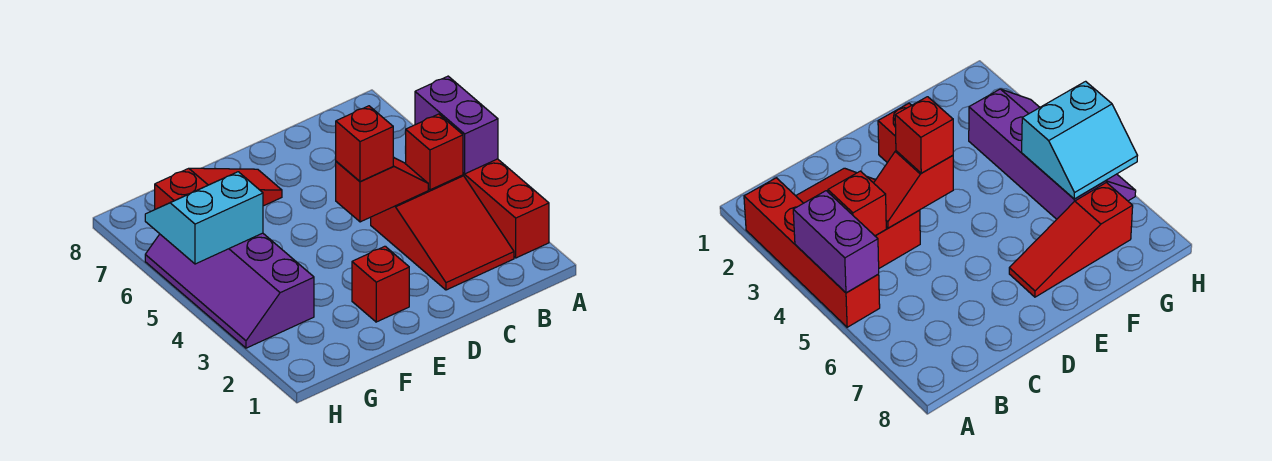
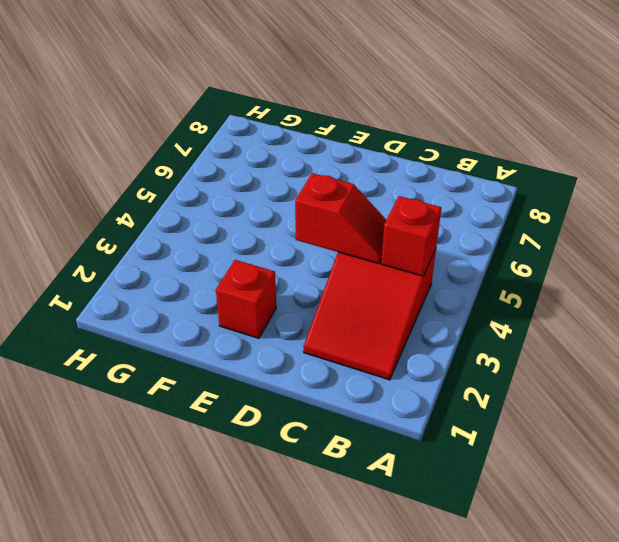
none -> red brick A2:A5 level 1
none -> red slope E7:G7 level 1 top G

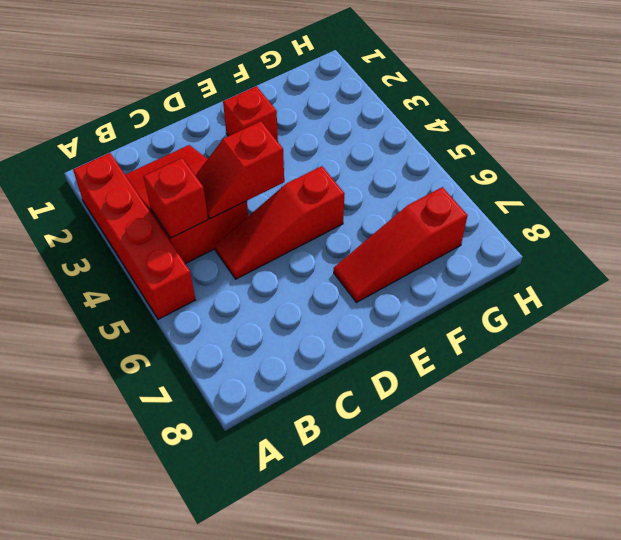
red slope C5:E5 level 1 top E -> none
none -> purple slope G3:H6 level 1 top G
none -> purple brick A4:A5 level 2

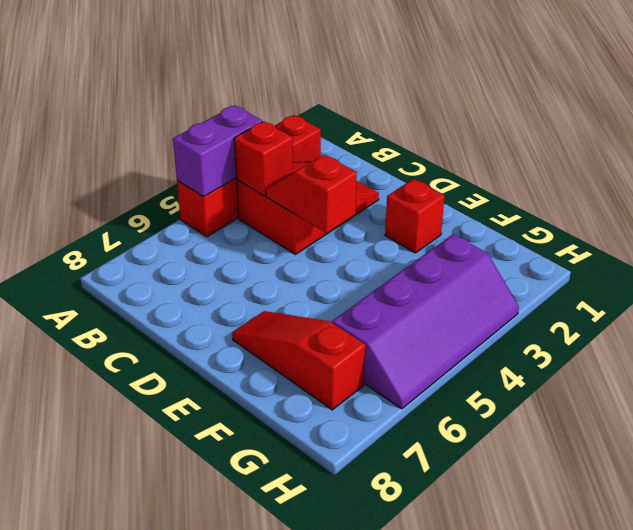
none -> cyan slope G5:H6 level 2 top 5
none -> red brick D4 level 3

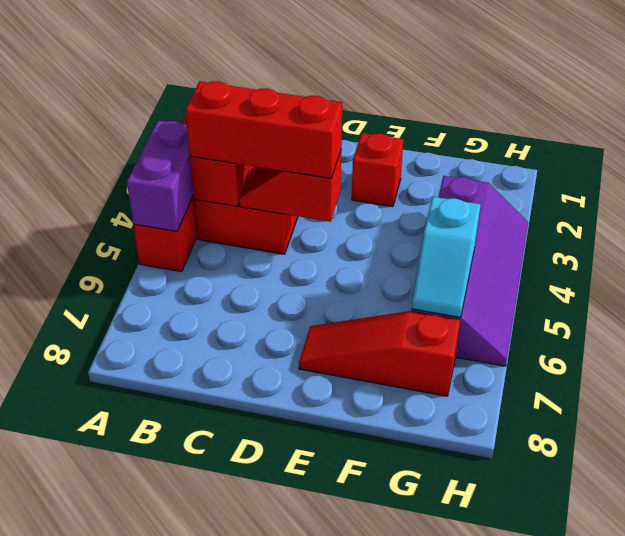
red brick B4:D4 level 3 -> red brick D4 level 3
cyan slope G5:G6 level 2 top 5 -> cyan slope G5:H6 level 2 top 5

